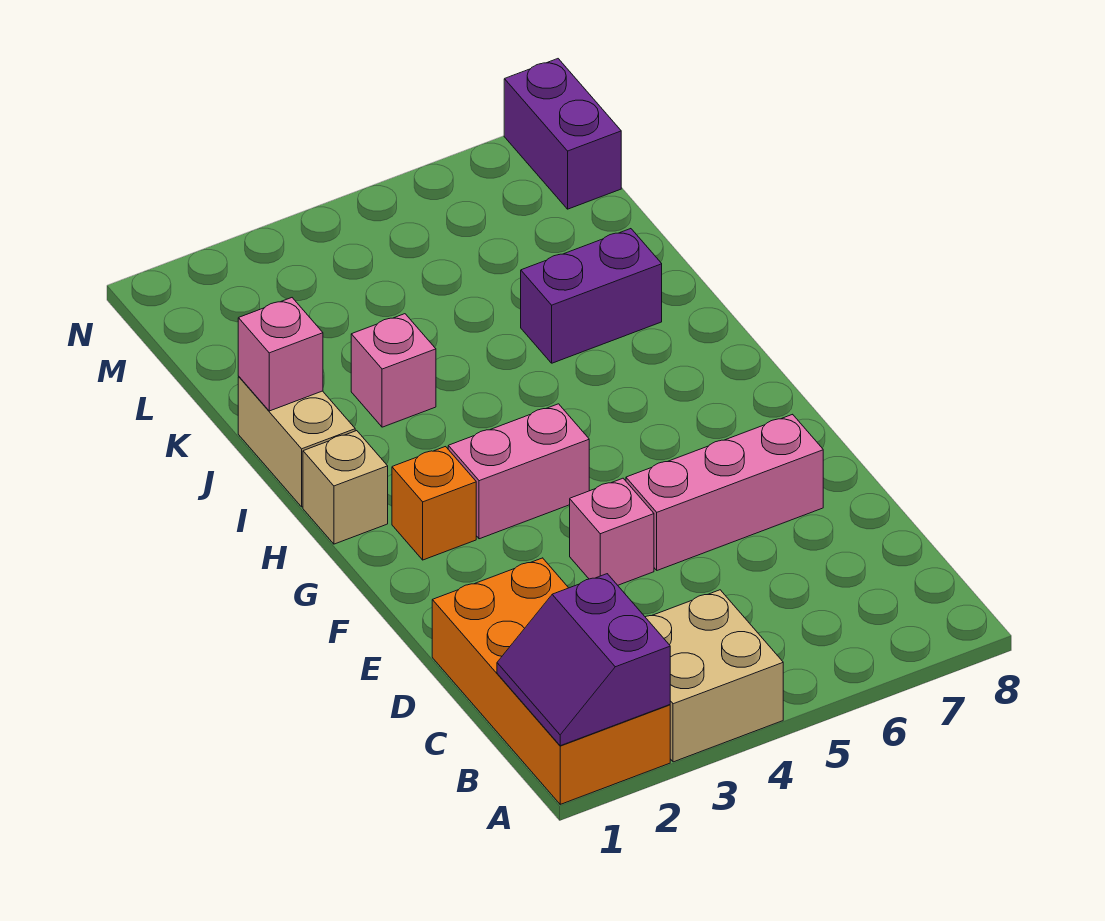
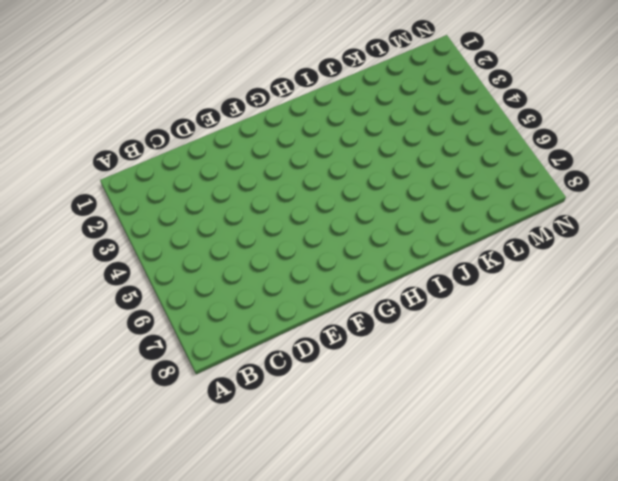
none -> orange brick A1:D2 level 1
none -> tan brick A3:B4 level 1
none -> pink brick E4 level 1

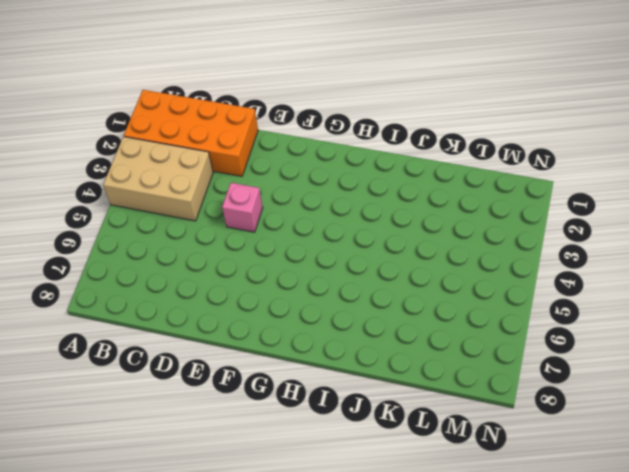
tan brick A3:C4 level 1 -> tan brick A3:B4 level 1
none -> pink brick E5:E7 level 1
none -> orange brick G2 level 1
none -> pink brick G3:G4 level 1

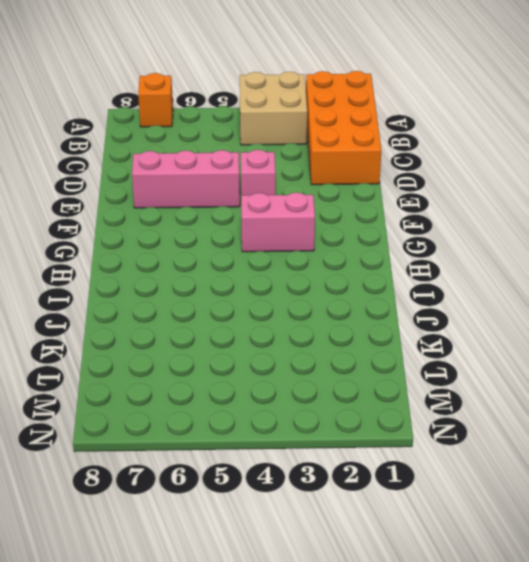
orange brick A7 level 1 -> orange brick G2 level 1
none -> tan brick H1 level 1
none -> tan brick I1:J1 level 1
none -> pink brick J3 level 1

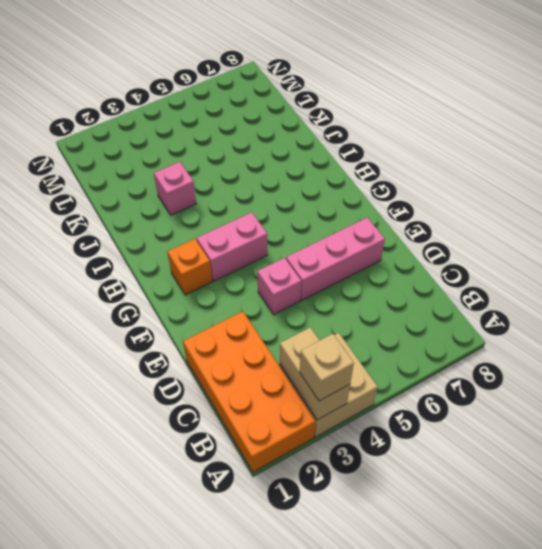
tan brick A3:B3 level 2 -> tan brick I1:J1 level 1
tan brick A3 level 3 -> tan brick H1 level 1
none -> purple brick J6:J7 level 1
none -> purple brick M8:N8 level 1
none -> purple slope A1:B2 level 2 top 2

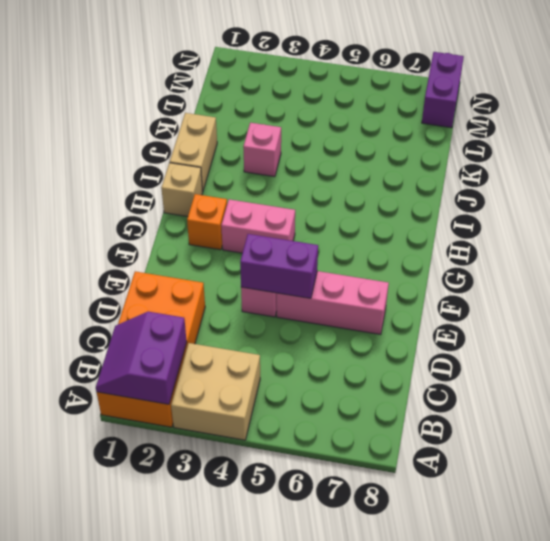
purple brick E4:E5 level 2 -> purple brick J6:J7 level 1
none -> pink brick J1 level 2

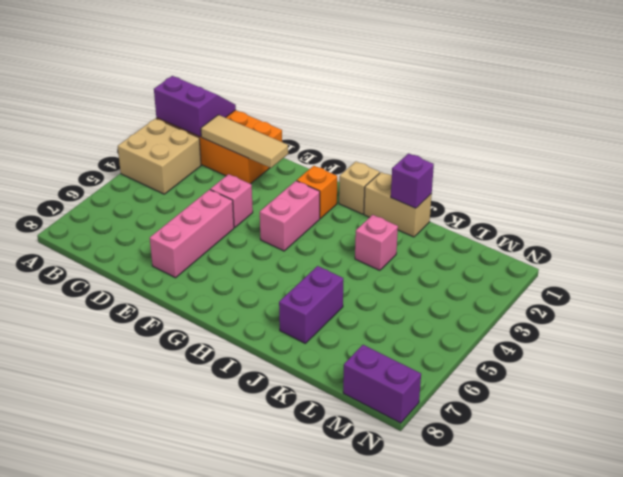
tan tile C2:E2 level 2 -> none
purple brick J1 level 2 -> pink brick J1 level 2

